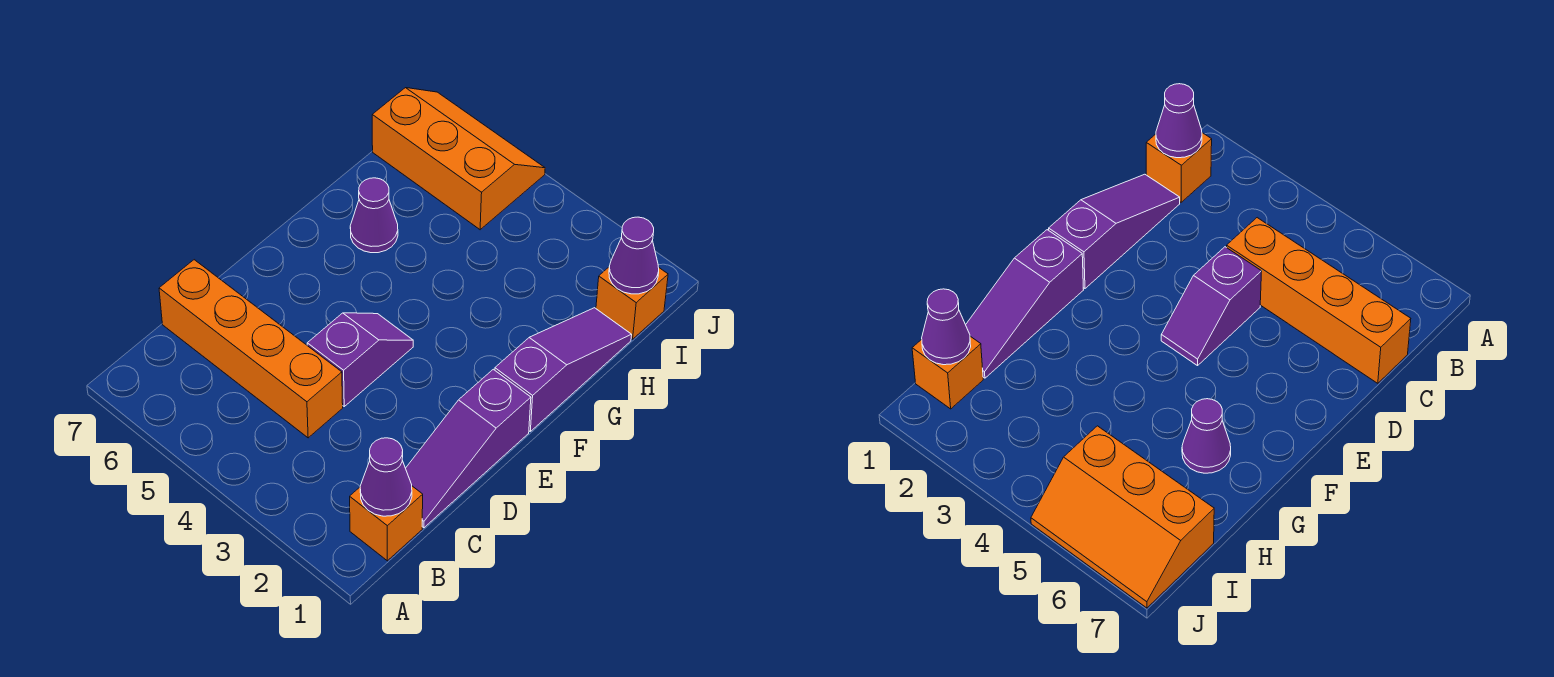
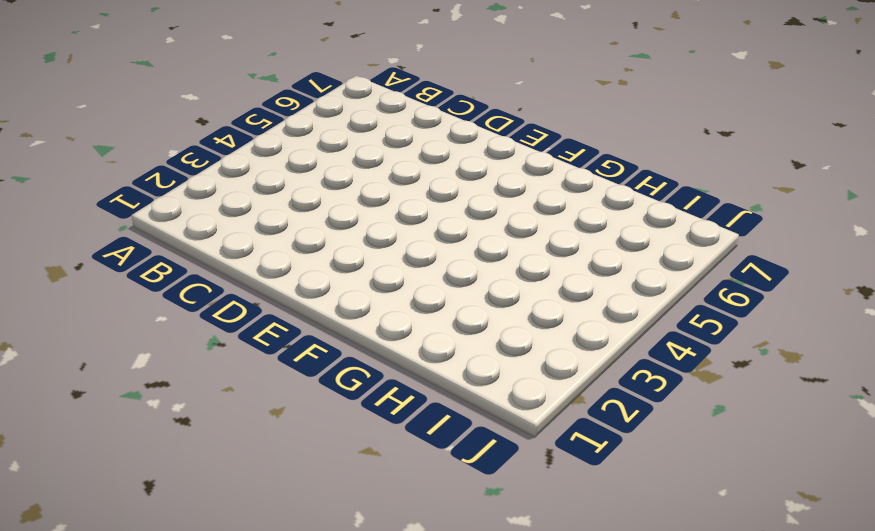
none -> orange brick B1 level 1
none -> purple slope C1:E1 level 1 top E

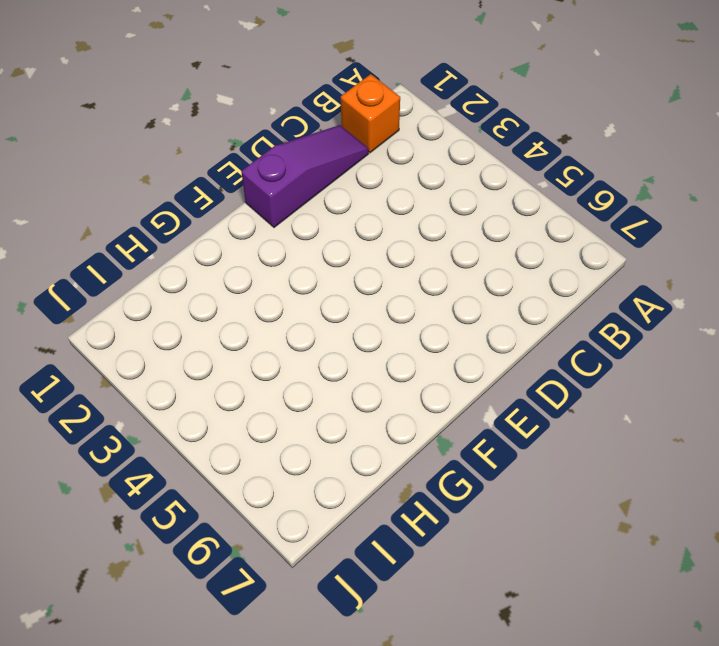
none -> orange brick C4:C7 level 1
none -> purple slope D4:E4 level 1 top D

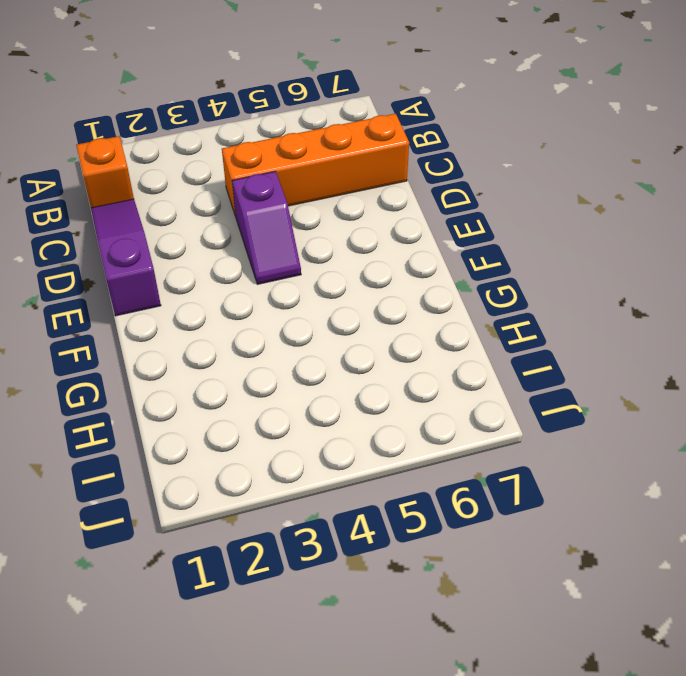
none -> purple slope F1:H1 level 1 top F
none -> purple cone G6 level 1

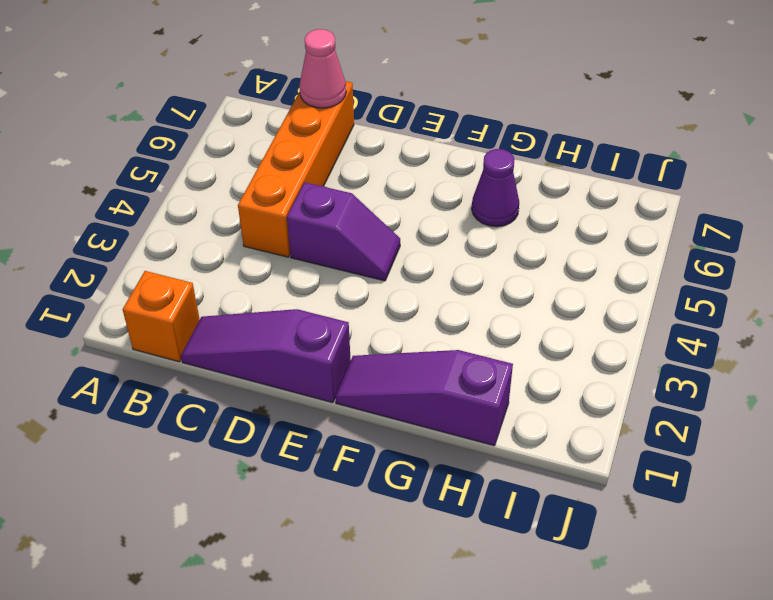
pink cone C7 level 2 -> none
purple slope F1:H1 level 1 top H -> purple slope F1:H1 level 1 top F
none -> orange brick I1 level 1
none -> orange slope I5:J7 level 1 top I

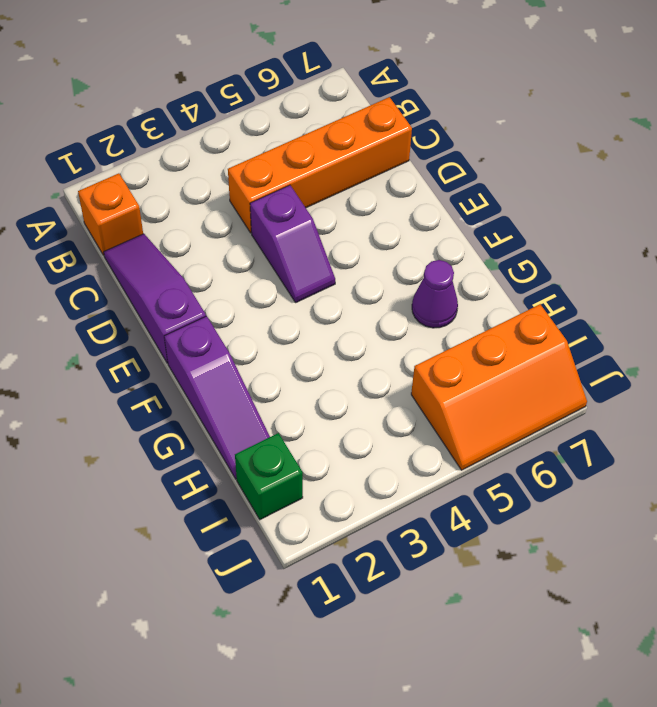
green brick I1 level 1 -> orange brick I1 level 1
none -> purple cone B1 level 2
none -> purple cone I1 level 2

